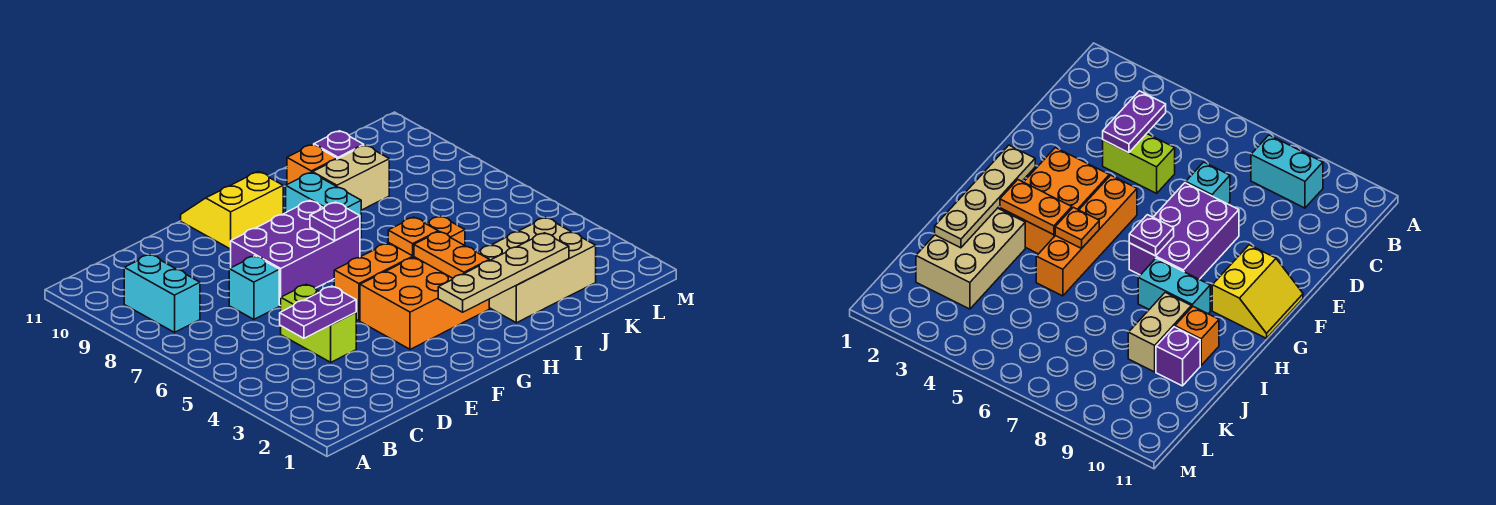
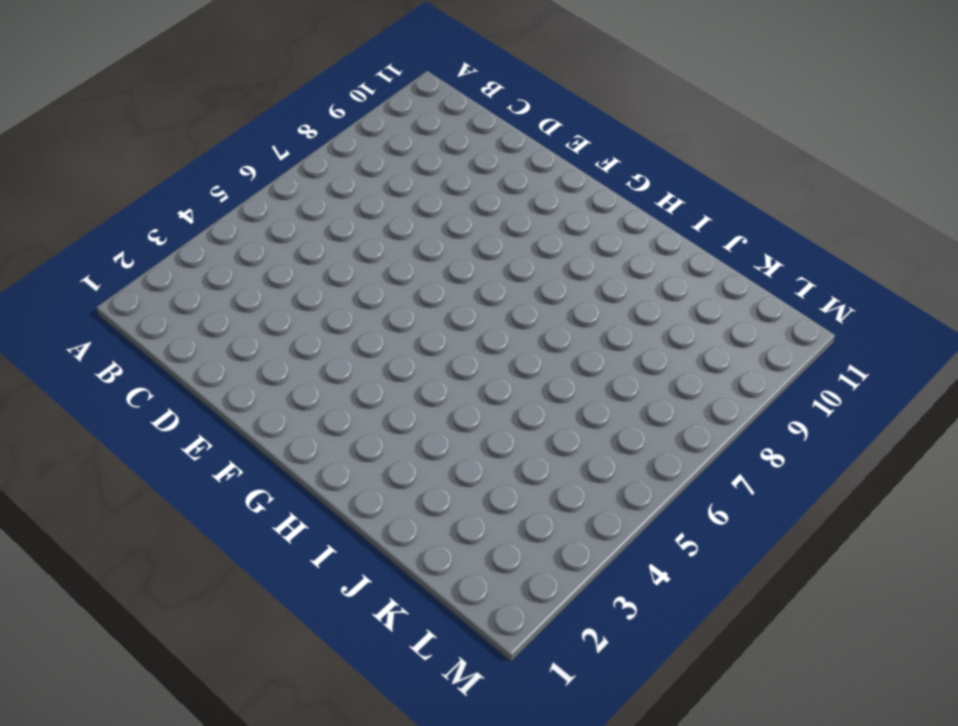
none -> cyan brick B8:B9 level 1
none -> lime brick D4:D5 level 1
none -> cyan brick D7 level 1

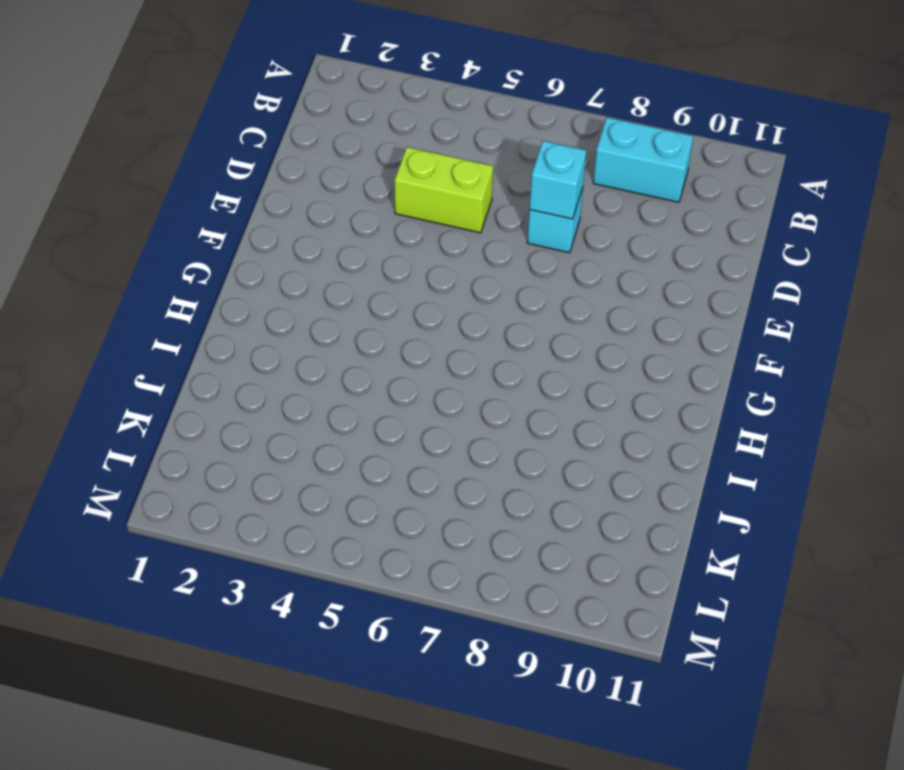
cyan brick D7 level 2 -> none
none -> purple brick E7:G8 level 1
none -> orange brick F3:H4 level 1
none -> orange brick F5:I5 level 1

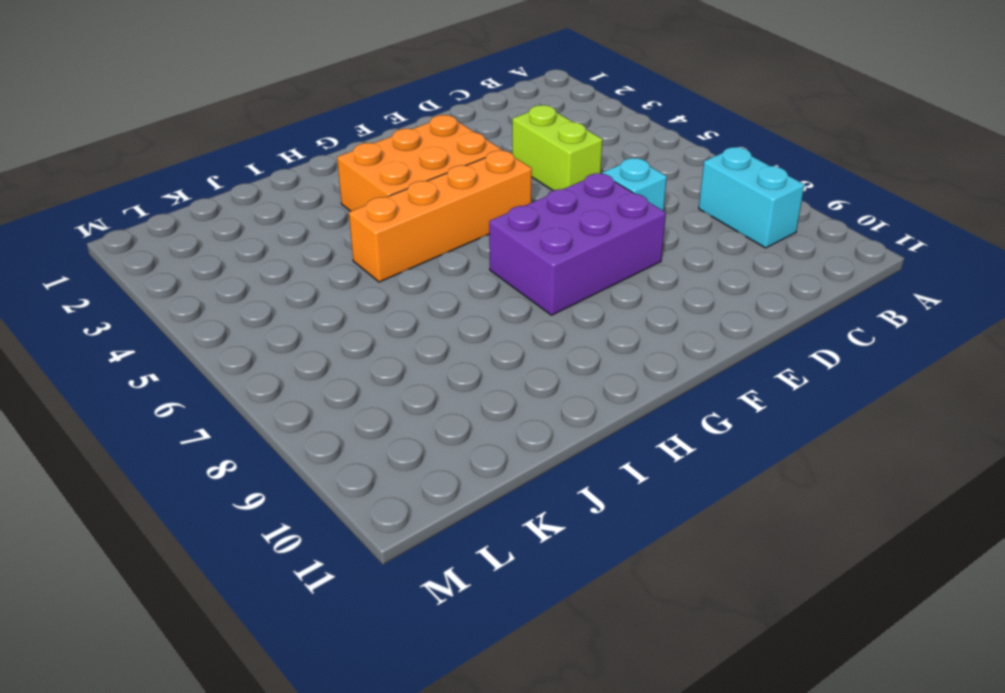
none -> yellow slope F10:G11 level 1 top 10
none -> cyan brick H8:H9 level 1
none -> tan brick I2:K3 level 1

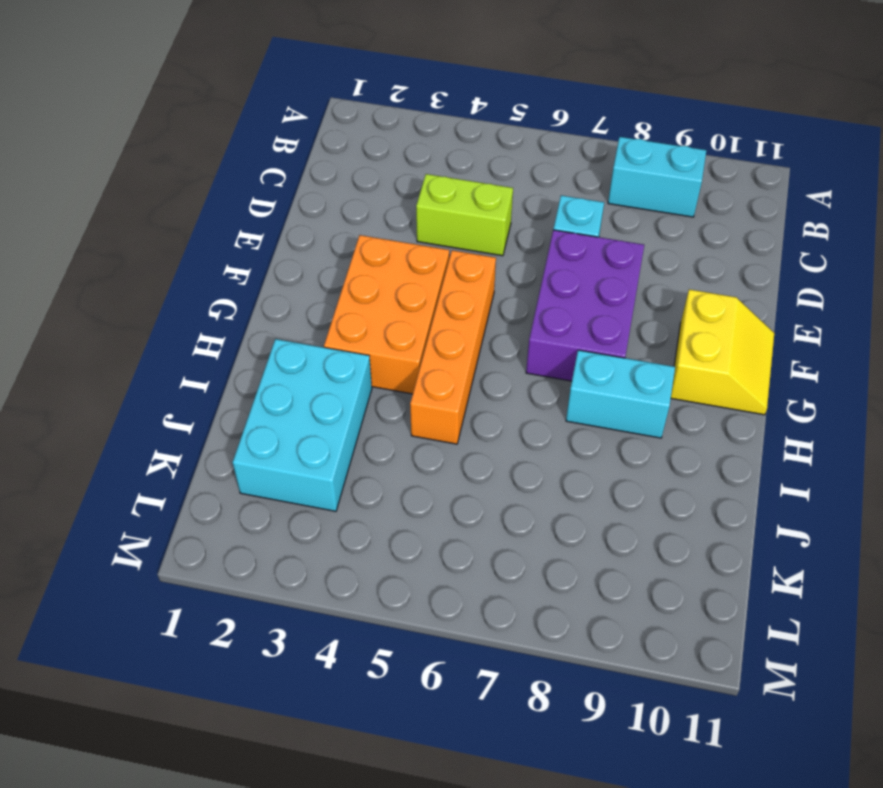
cyan brick I2:K3 level 1 -> tan brick I2:K3 level 1
none -> tan brick I9:J9 level 1
none -> orange brick I10 level 1
none -> purple brick J10 level 1

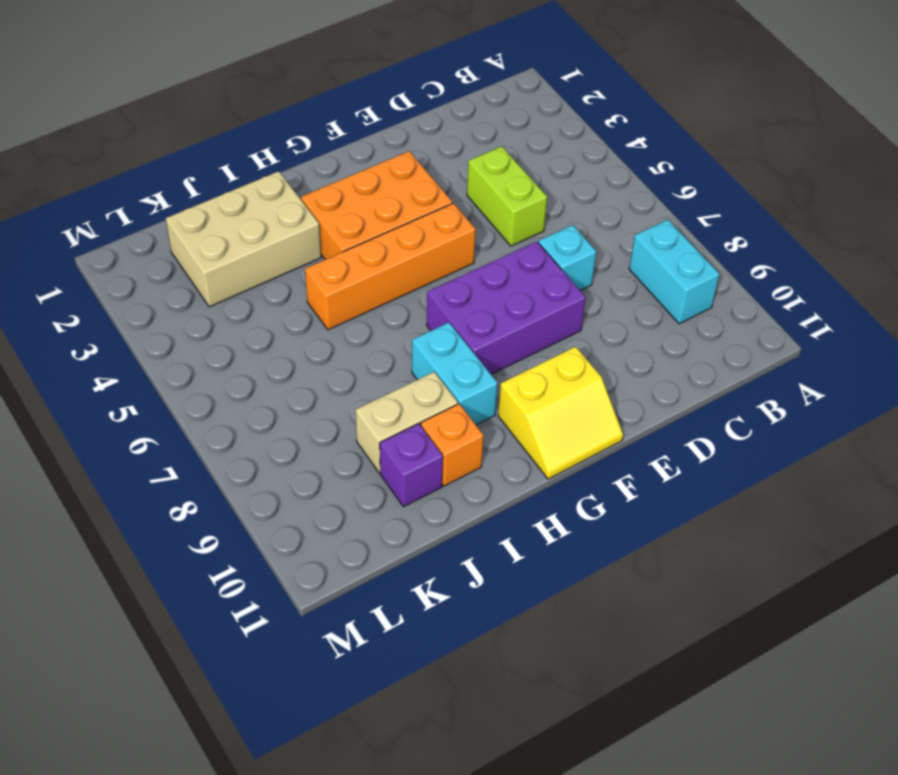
none -> purple plate C4:D4 level 2
none -> tan plate G2:J2 level 2
none -> purple plate G7 level 2

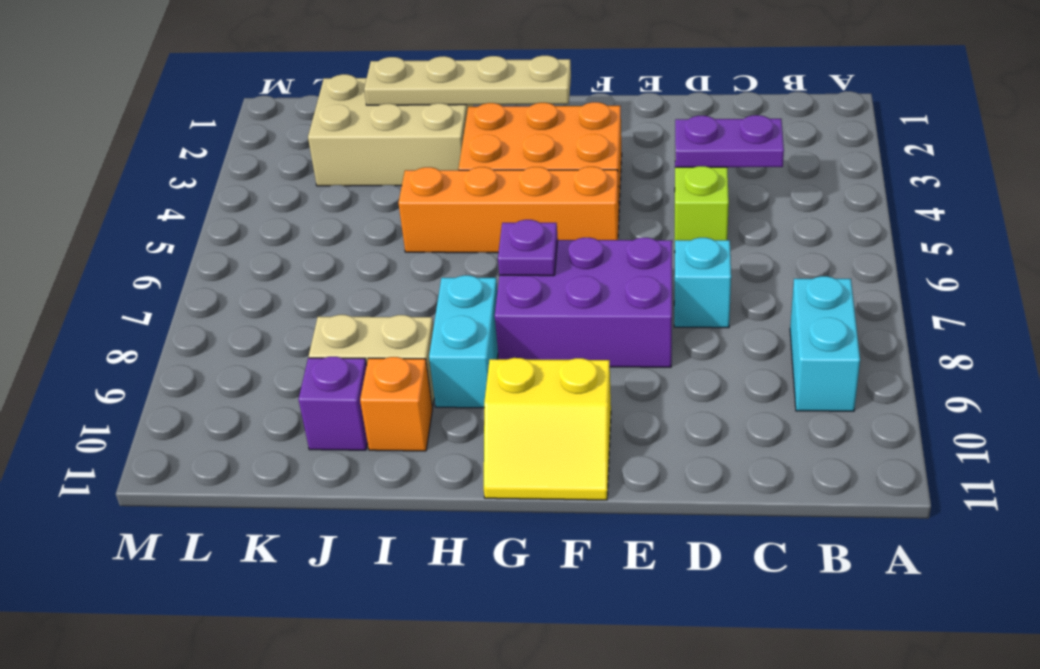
none -> orange plate H3:H4 level 2
none -> orange plate H5 level 2

